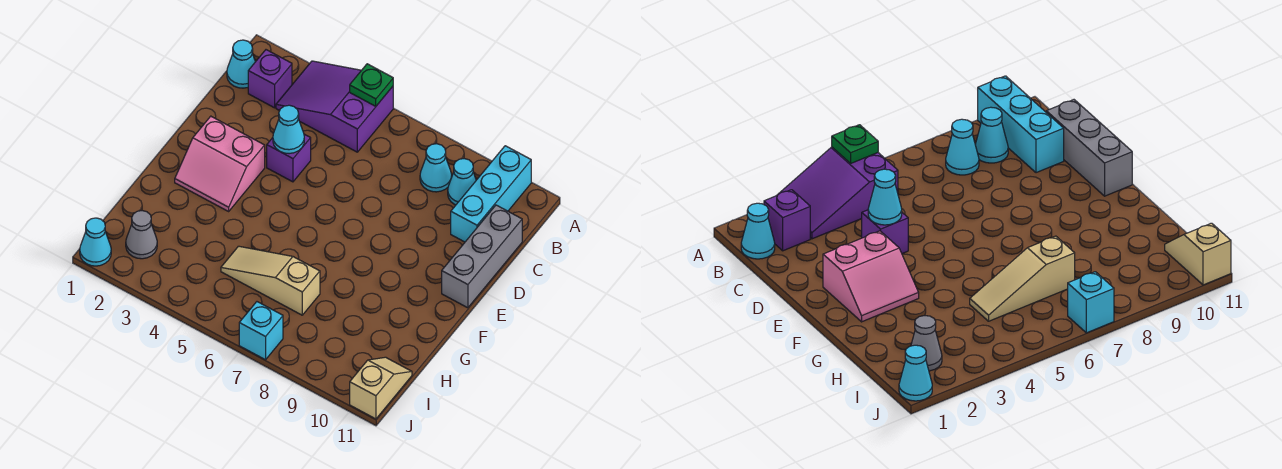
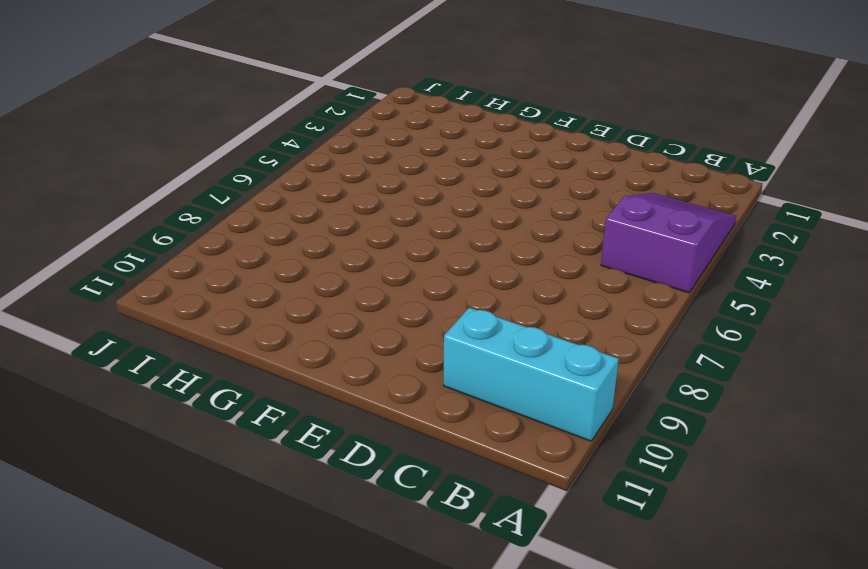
none -> cyan cone B1 level 1
none -> purple brick B2 level 1
none -> cyan cone B8 level 1

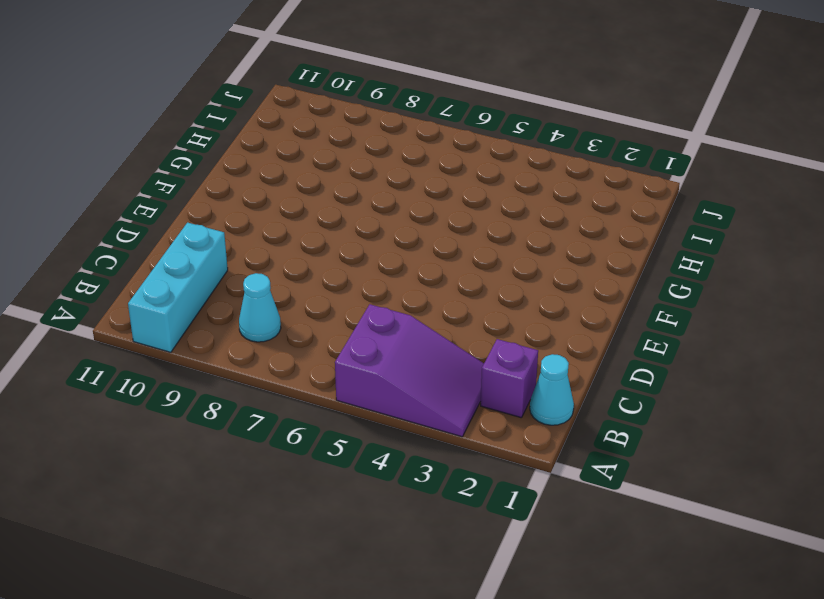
none -> cyan cone B9 level 1
none -> grey brick C11:E11 level 1
none -> purple brick D4 level 1

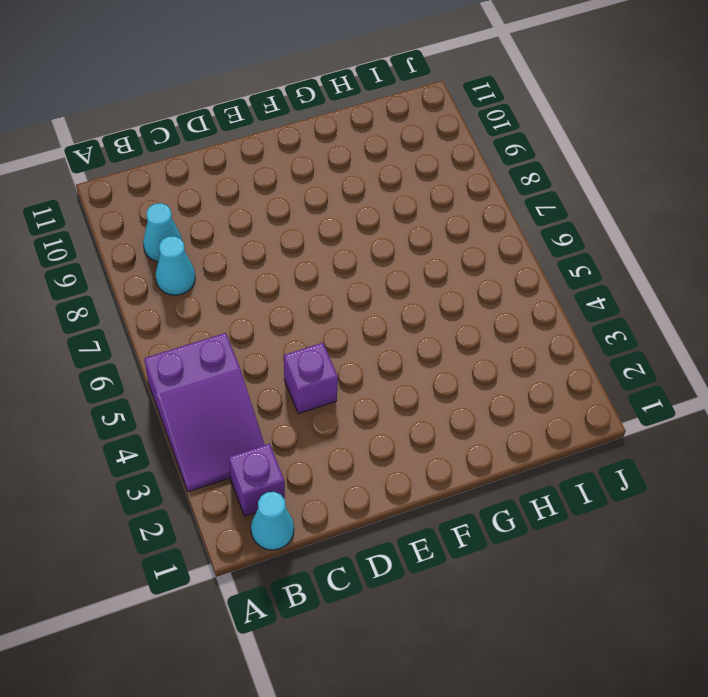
none -> cyan brick A10:C10 level 1
none -> grey brick C11:E11 level 1
none -> pink slope E2:F3 level 1 top E

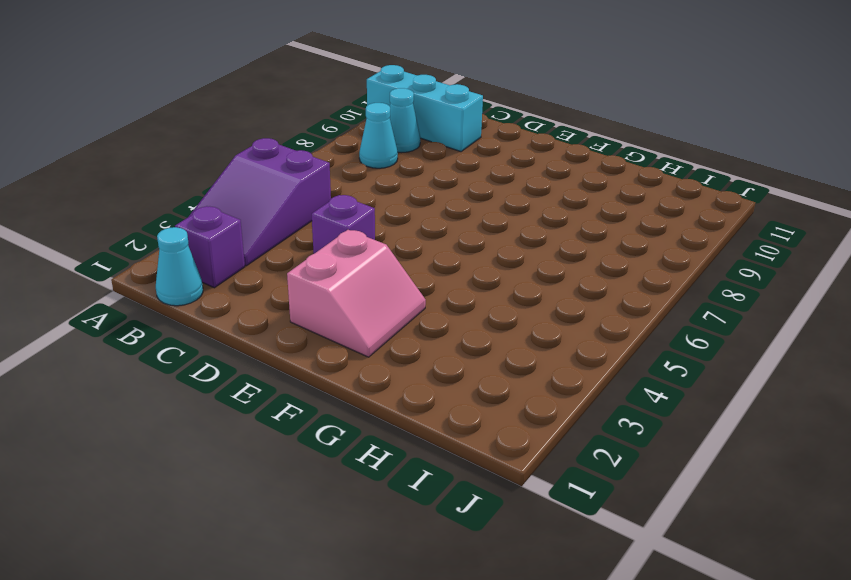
none -> grey brick C11:E11 level 1
none -> tan slope H5:H7 level 1 top 7
none -> grey cone I2 level 1

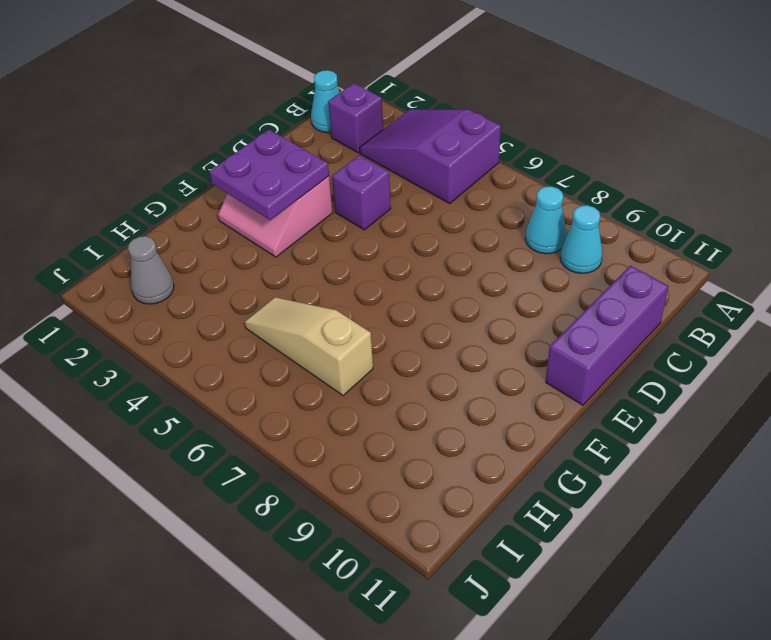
purple brick C11:E11 level 1 -> grey brick C11:E11 level 1
purple plate E2:F3 level 2 -> none
none -> cyan brick A10:C10 level 1
none -> tan slope I11:J11 level 1 top J
none -> cyan cone J1 level 1

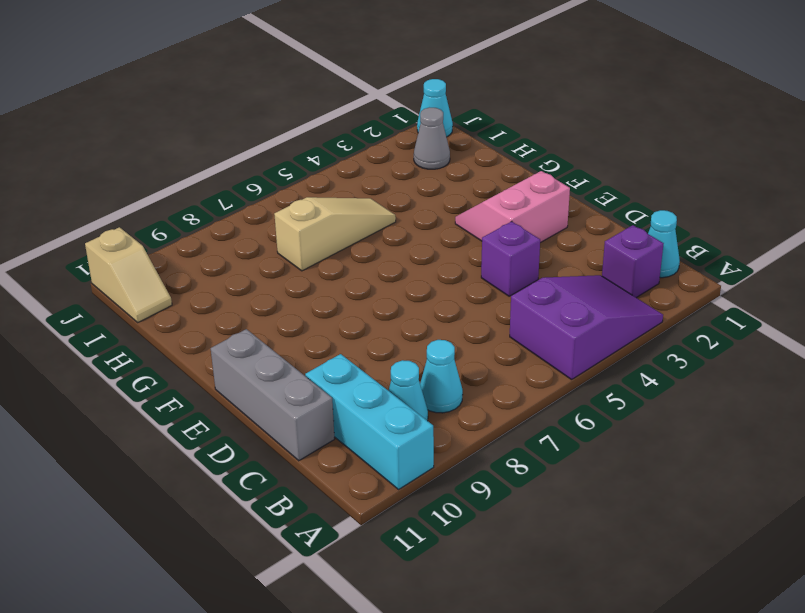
none -> cyan brick J7 level 1
none -> green plate A5 level 2
none -> cyan cone D4 level 2

